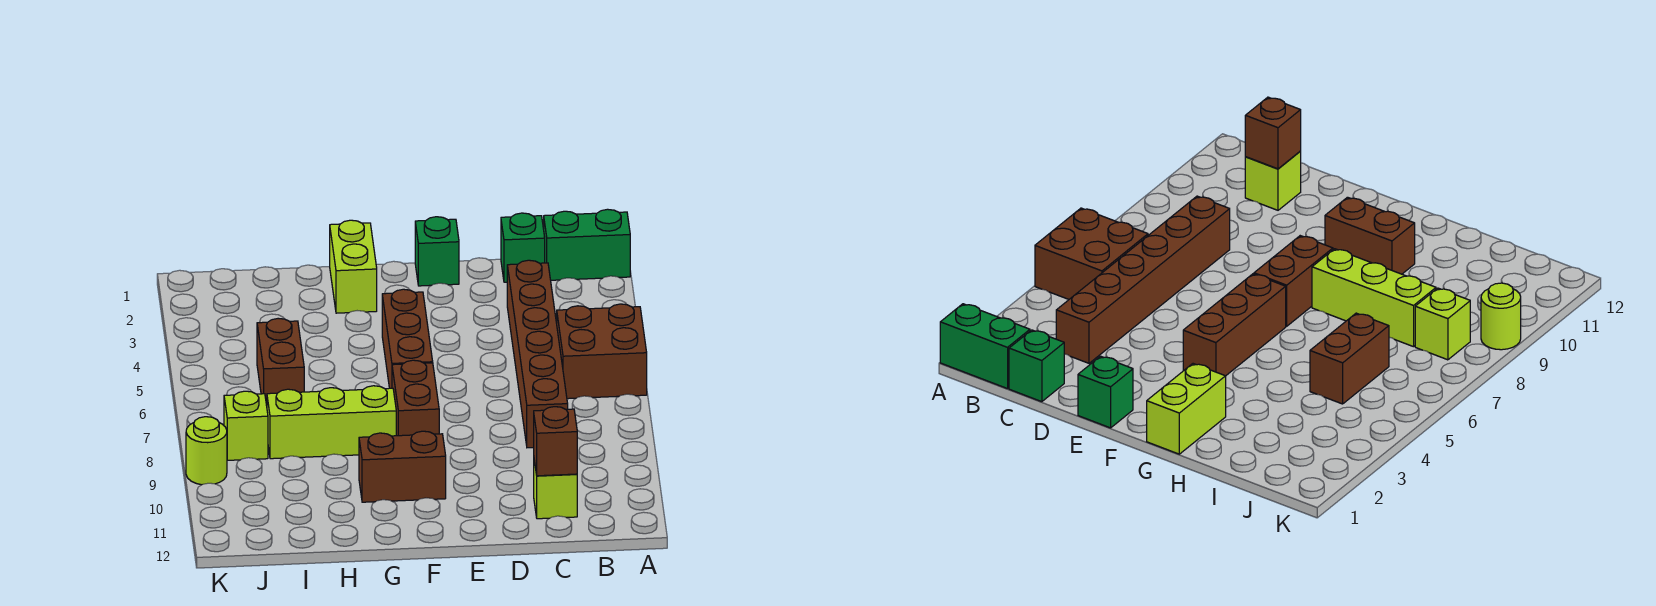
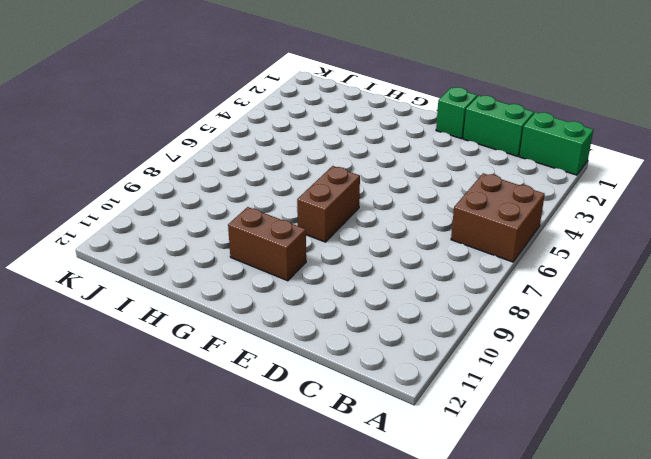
green brick C1:D1 level 1 -> green brick C1 level 1
none -> brown brick C3:C8 level 1
none -> lime brick C11 level 1
none -> brown brick F4:F6 level 1

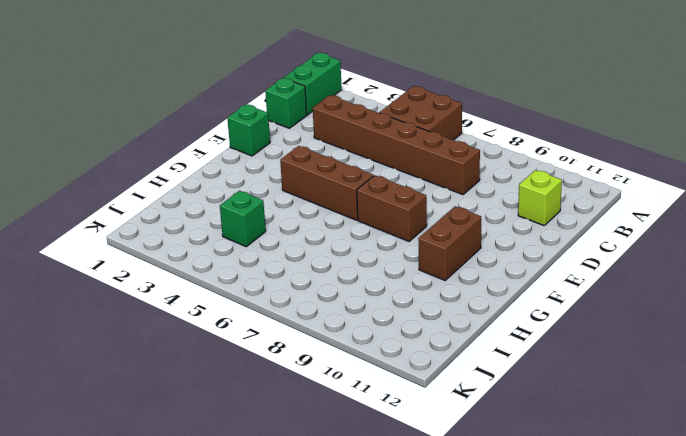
green brick I4 level 1 -> none
none -> lime brick G1:G2 level 1
none -> lime brick G8:I8 level 1
none -> brown brick I5:I6 level 1

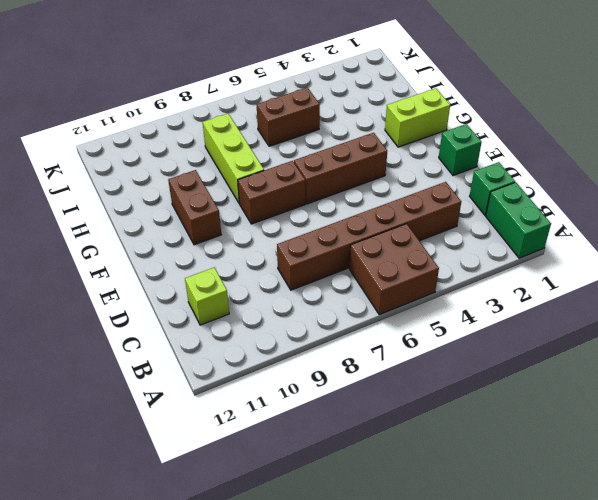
none -> lime brick J8 level 1
none -> lime round brick K9 level 1
none -> brown brick C11 level 2

